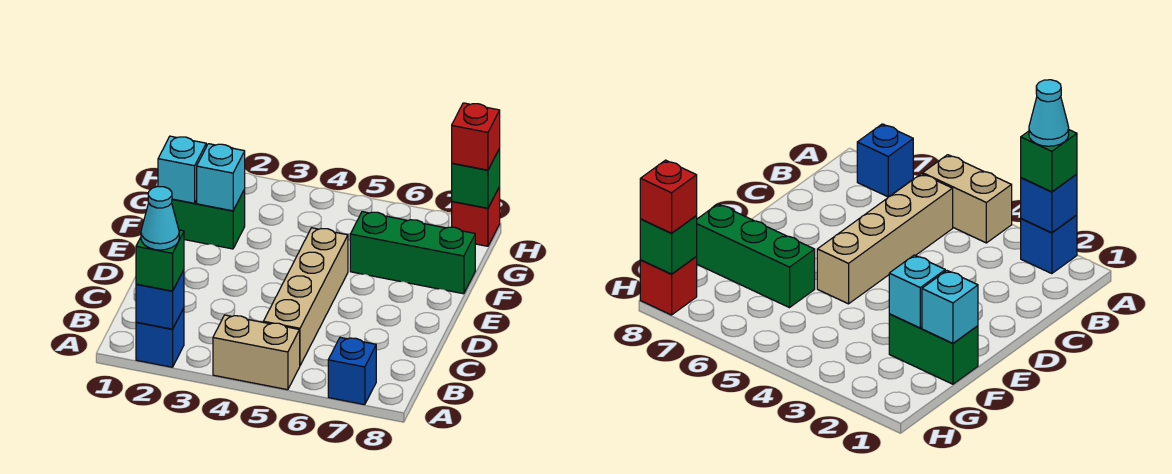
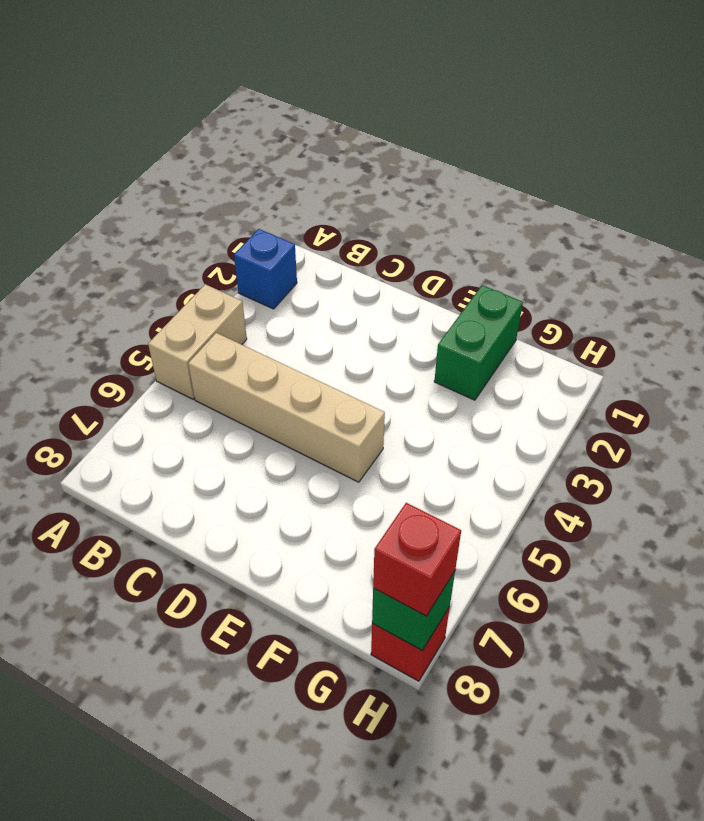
none -> blue brick A7 level 1
none -> green brick F6:F8 level 1
none -> blue brick A2 level 2

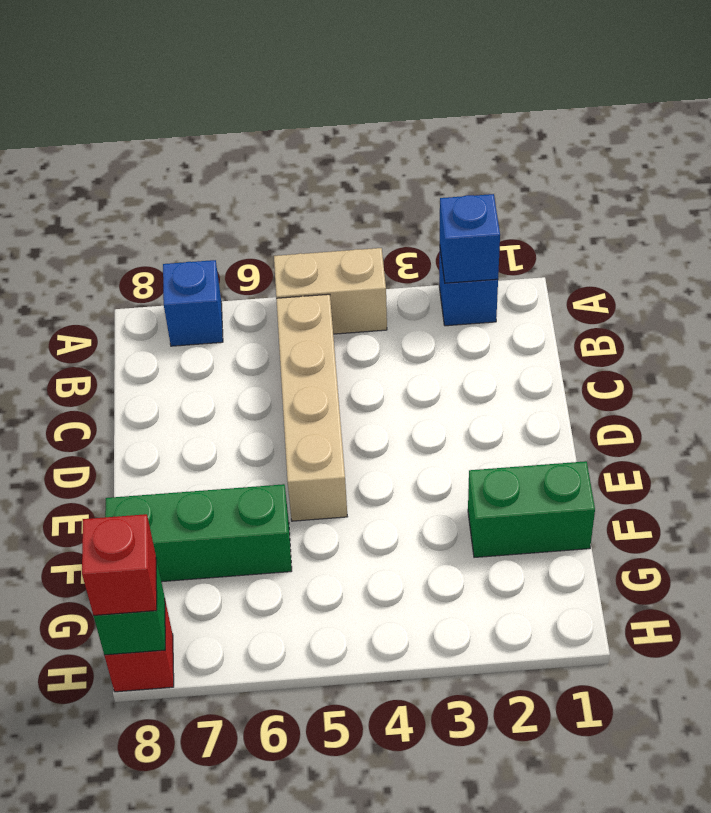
none -> cyan brick F1 level 2
none -> cyan brick F2 level 2
none -> green brick A2 level 3

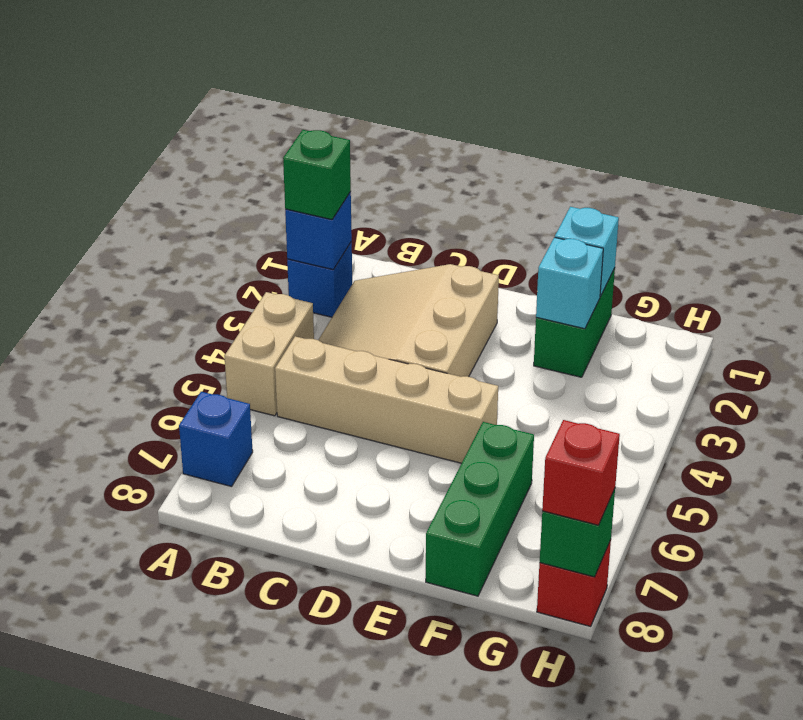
tan slope B2:D4 level 1 top D -> none
none -> cyan cone A2 level 4

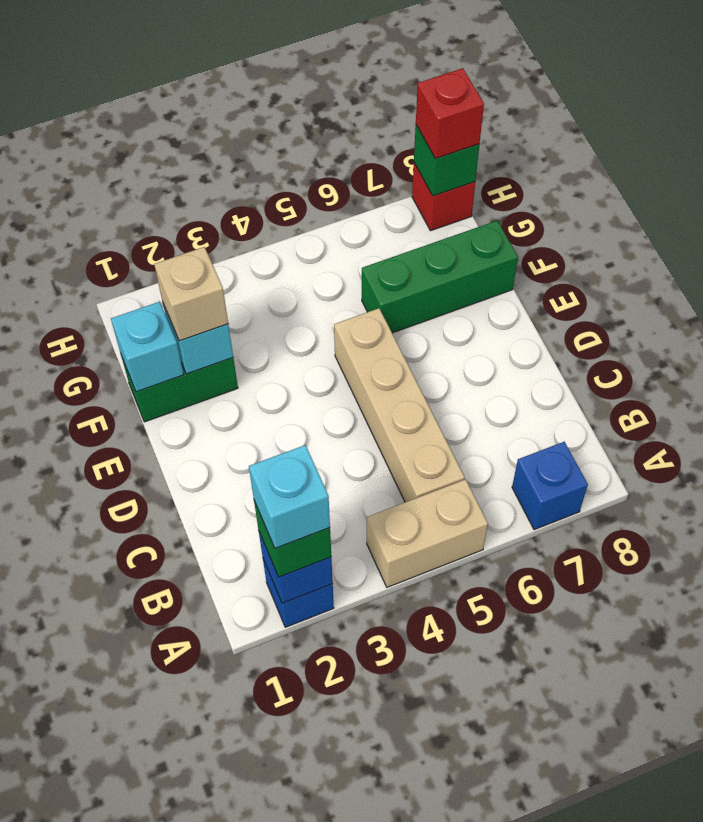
cyan brick A2 level 4 -> cyan cone A2 level 4
tan brick F2 level 3 -> none

